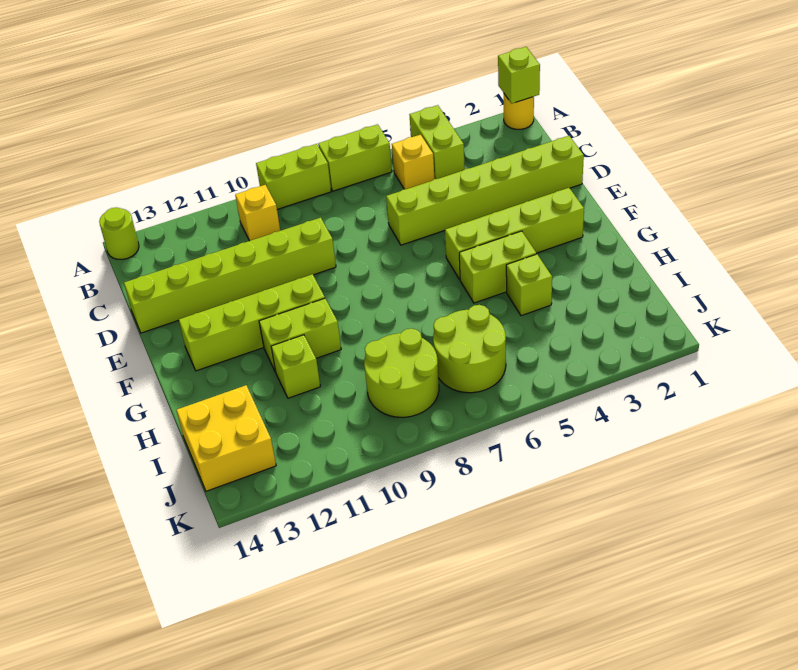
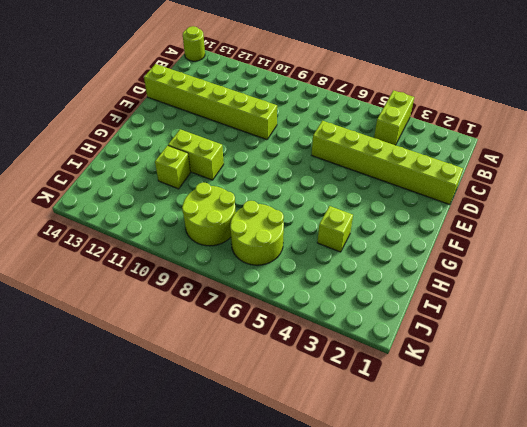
none -> yellow round brick A1 level 1
none -> lime brick A6:A7 level 1
none -> lime brick A8:A9 level 1

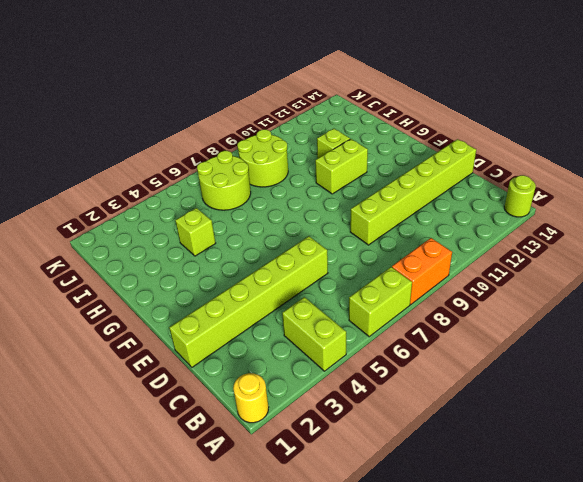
orange brick A8:A9 level 1 -> lime brick A8:A9 level 1
none -> yellow brick B5 level 1
none -> yellow brick B10 level 1
none -> lime brick F2:F5 level 1

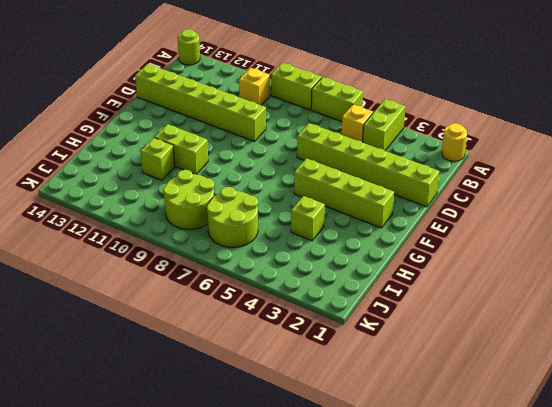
none -> lime brick F10:F13 level 1
none -> lime brick G4:G5 level 1
none -> yellow brick I13:J14 level 1

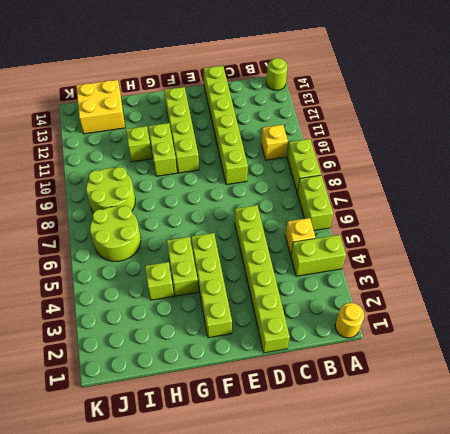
none -> lime brick A1 level 2

